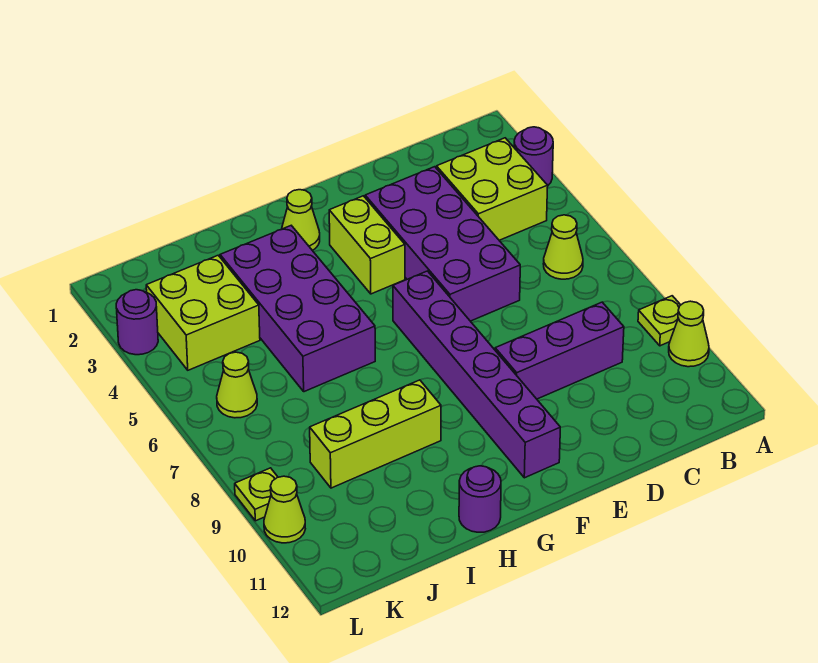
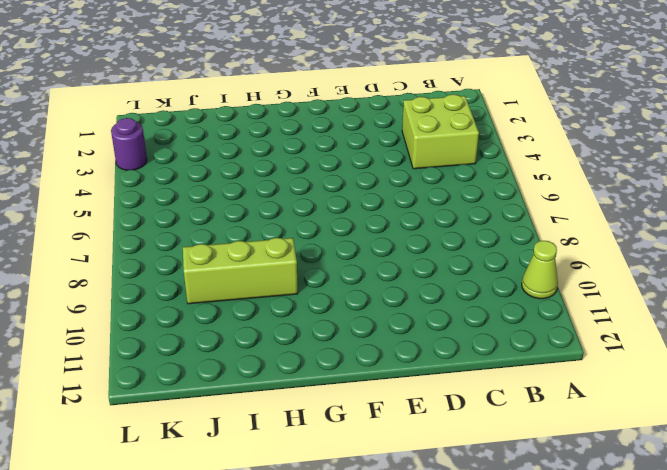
none -> purple round brick A3 level 1
none -> lime plate A9 level 1
none -> lime cone B6 level 1

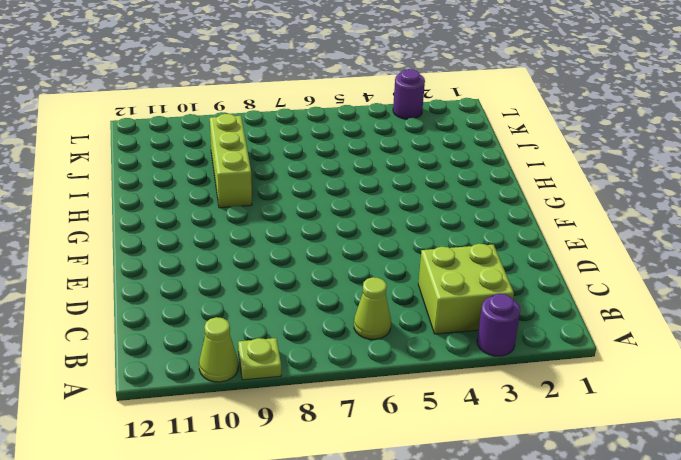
none -> purple brick C9:E9 level 1
none -> purple brick D3:E6 level 1
none -> lime brick F3:F4 level 1

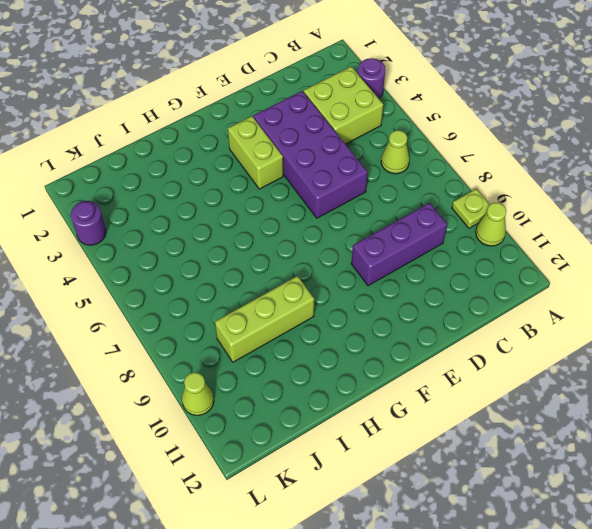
none -> purple brick F6:F11 level 1
none -> lime cone G2 level 1
none -> purple brick H3:I6 level 1

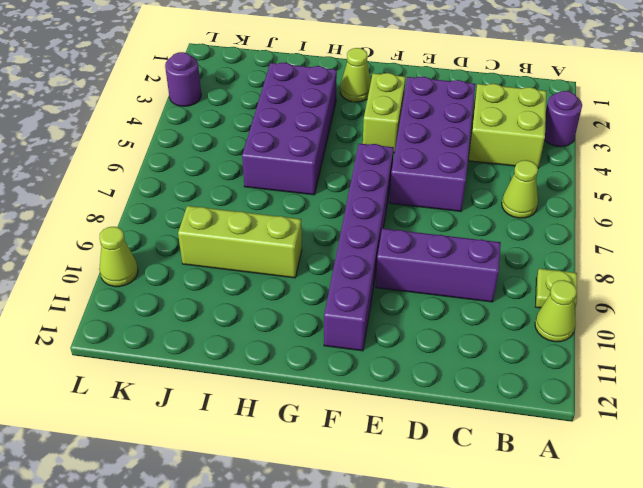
none -> purple round brick H12 level 1
none -> lime brick J3:K4 level 1
none -> lime cone K6 level 1

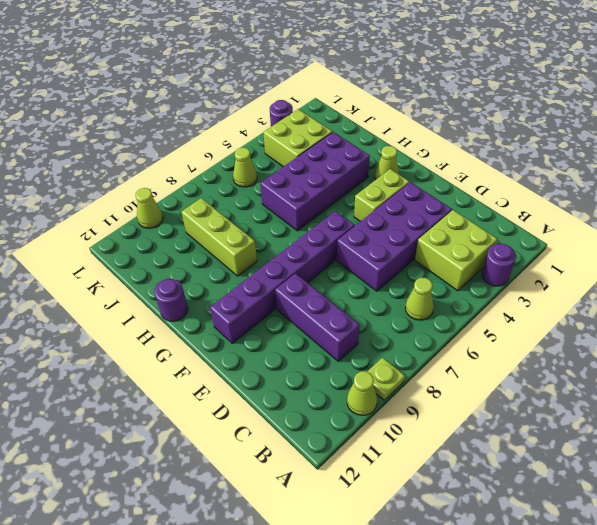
none -> lime plate L9 level 1

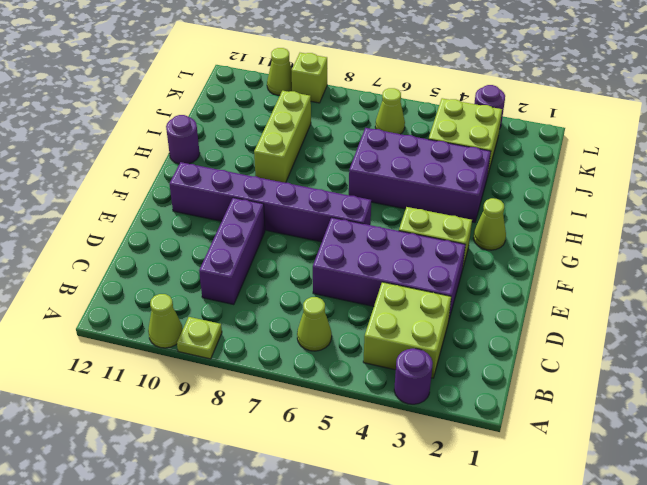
lime brick L9 level 1 -> lime plate L9 level 1

